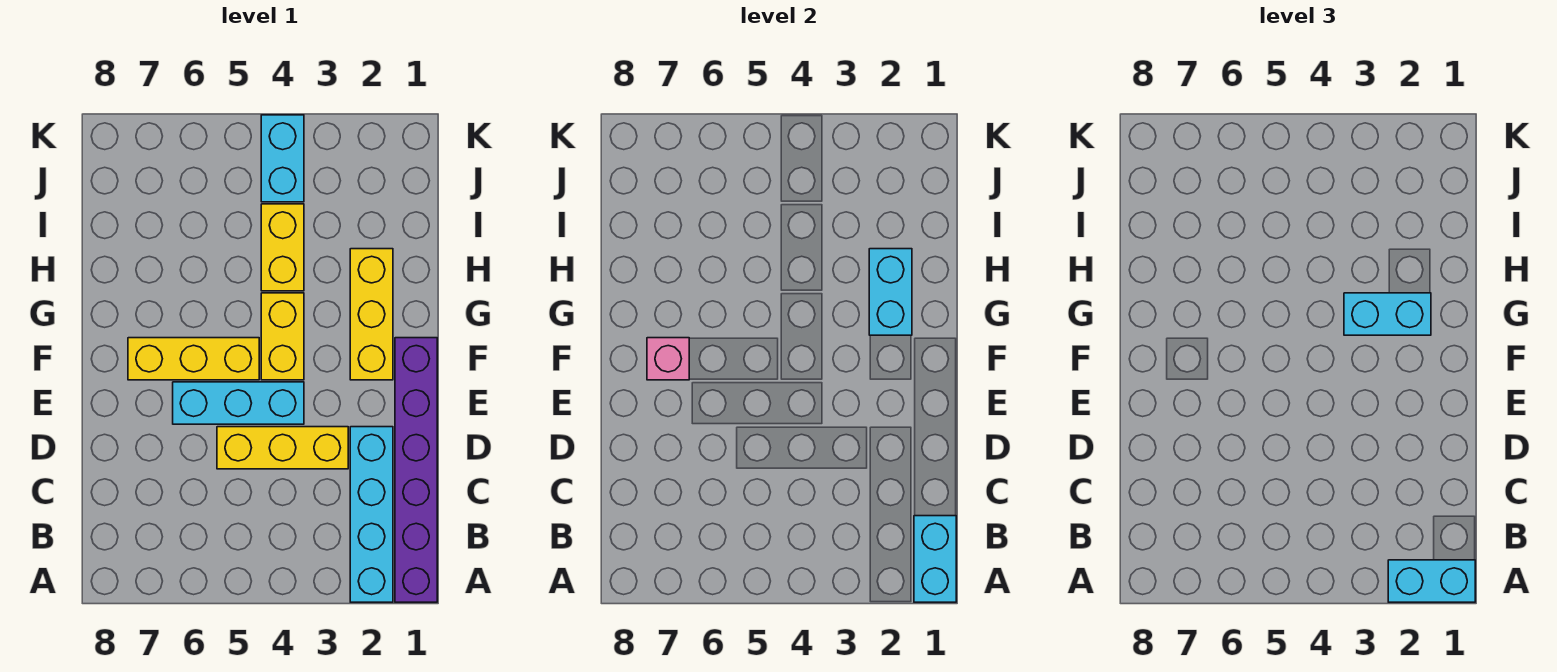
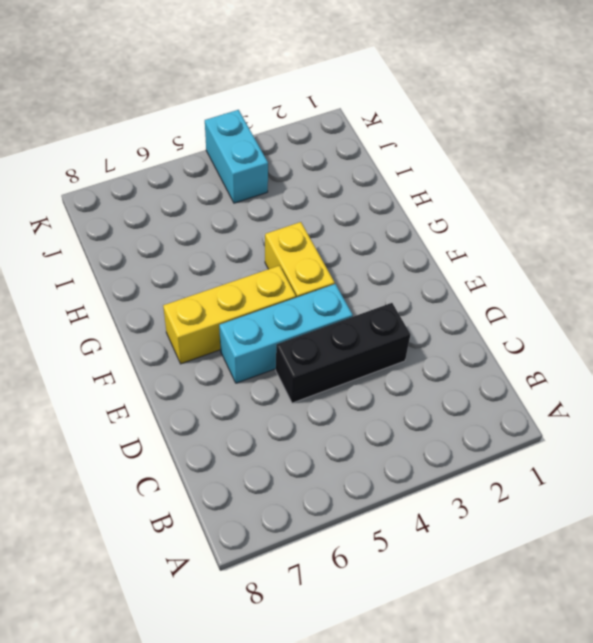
black brick D3:D5 level 1 -> yellow brick D3:D5 level 1
none -> purple brick A1:F1 level 1
none -> cyan brick A2:D2 level 1
none -> yellow brick F2:H2 level 1

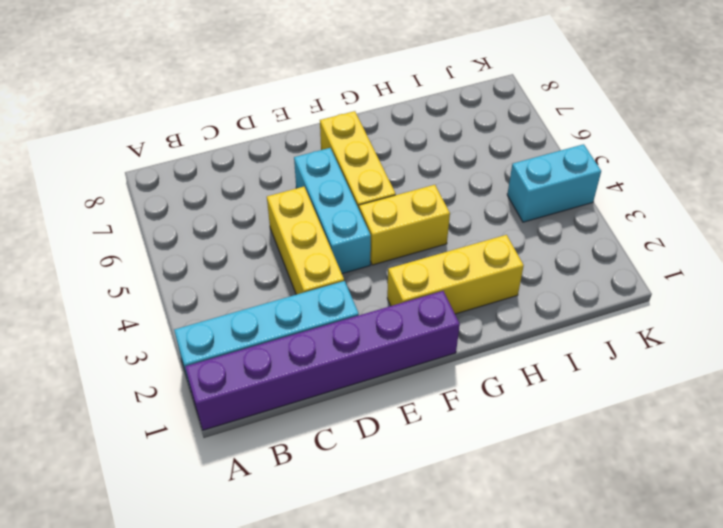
none -> yellow brick H4:I4 level 1
none -> cyan brick A1:B1 level 2
none -> pink brick F7 level 2

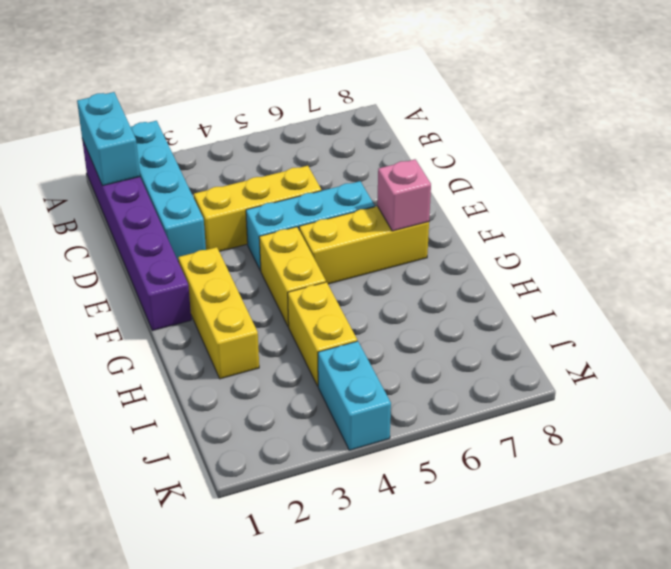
none -> cyan brick G2:H2 level 2
none -> cyan brick A1:A2 level 3
none -> cyan brick G2:G3 level 3

